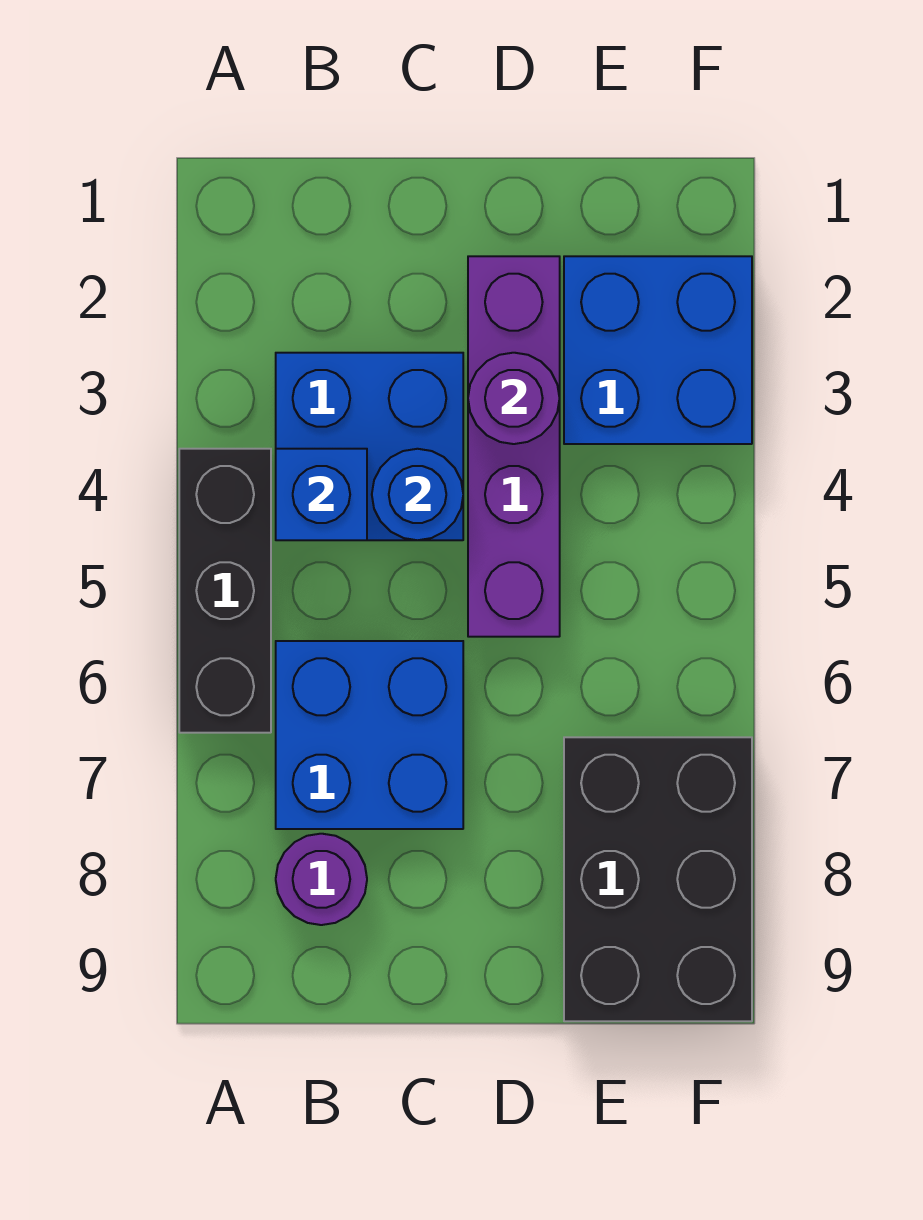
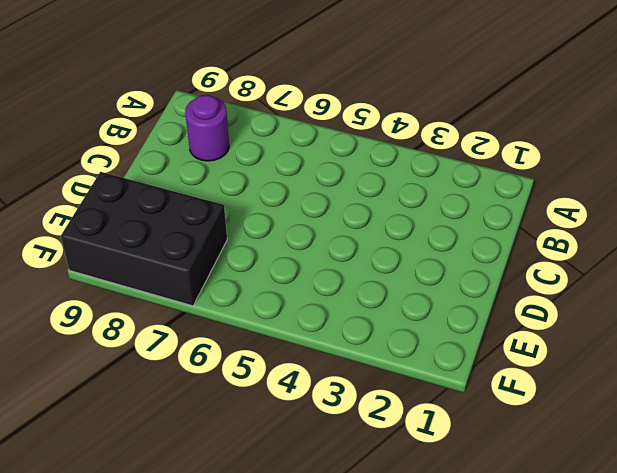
none -> black brick A4:A6 level 1
none -> blue brick B3:C4 level 1

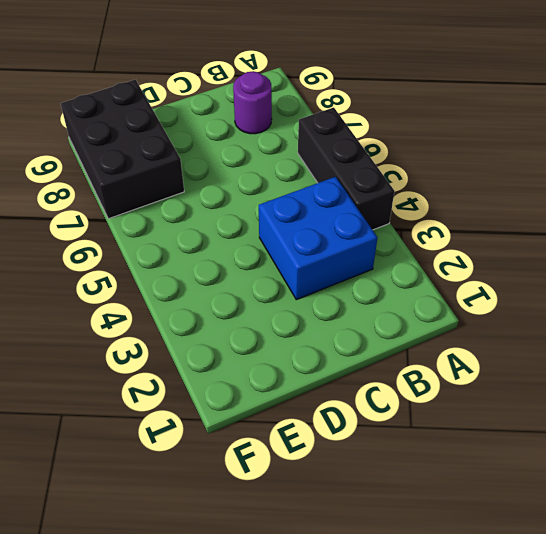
none -> blue brick B6:C7 level 1
none -> purple brick D2:D5 level 1

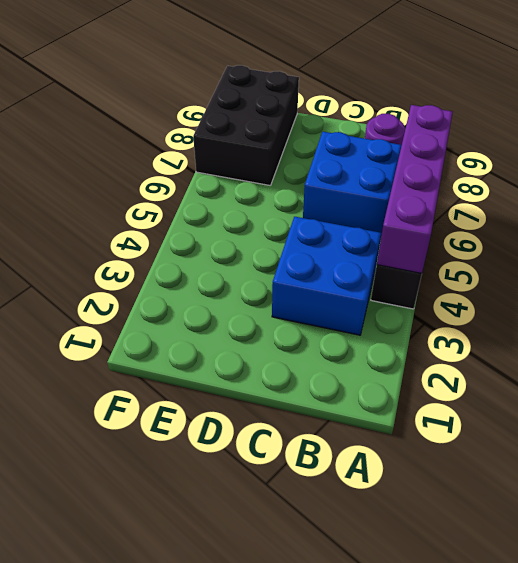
purple brick A4:A7 level 2 -> purple brick D2:D5 level 1
none -> blue brick E2:F3 level 1
none -> blue brick B4 level 2

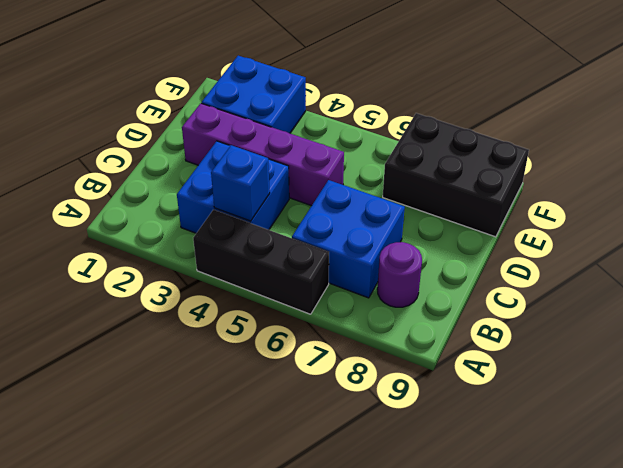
none -> blue round brick C4 level 2
none -> purple round brick D3 level 2

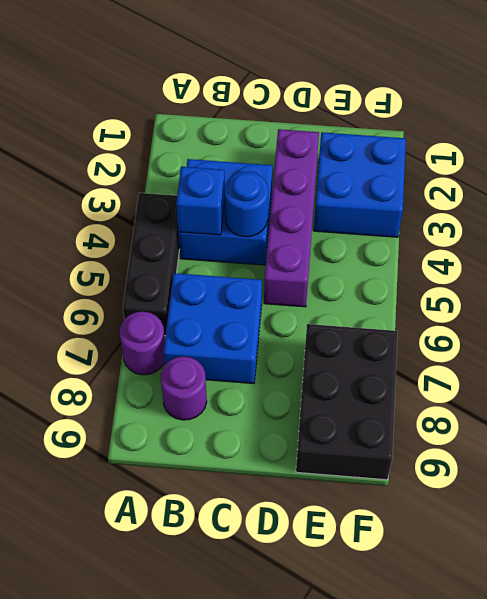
purple round brick A7 level 1 -> purple round brick D3 level 2

